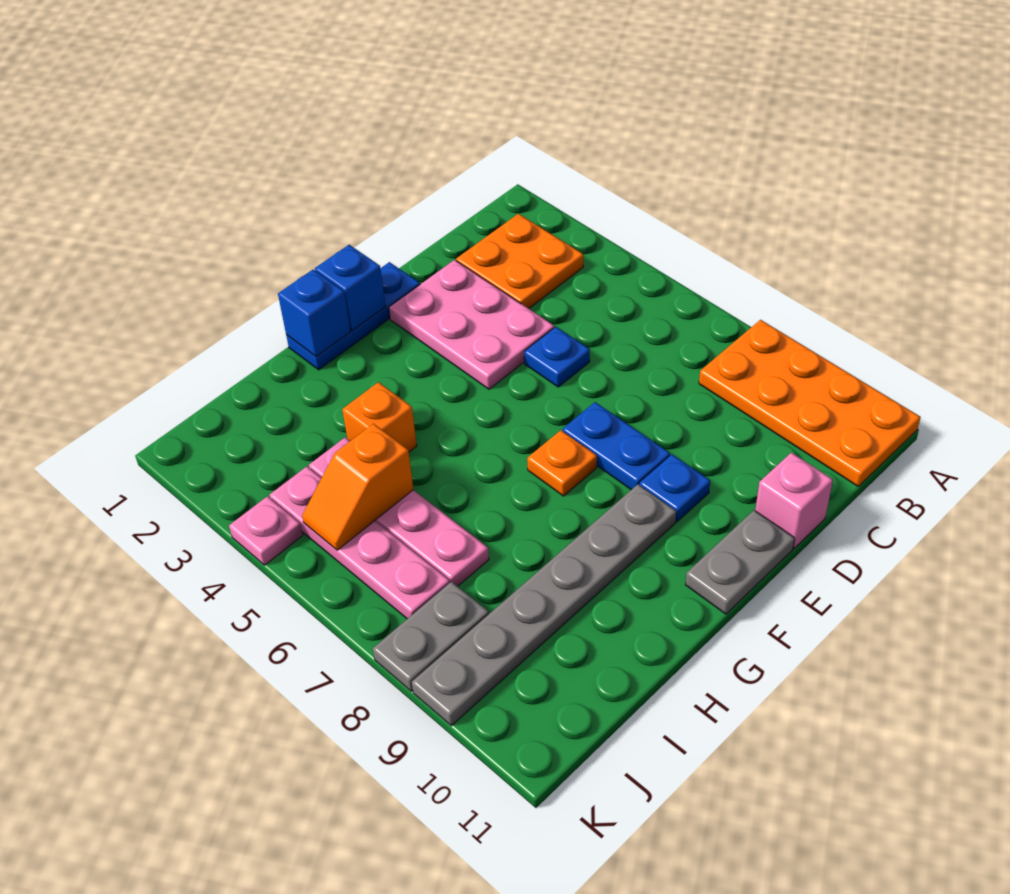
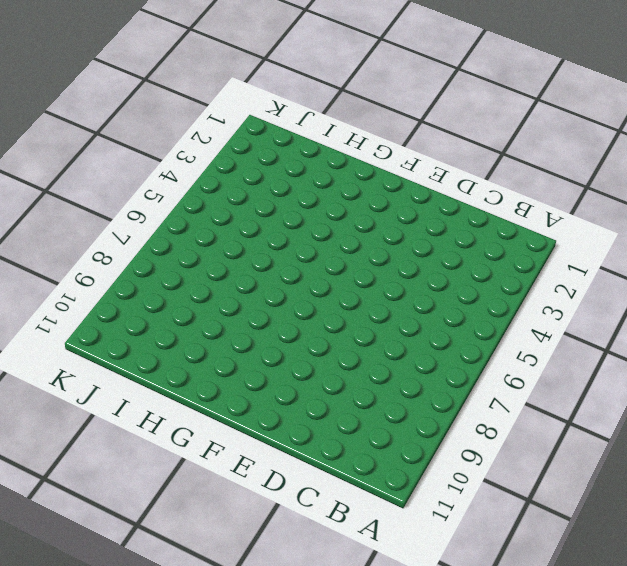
none -> orange plate A8:B11 level 1
none -> orange plate B2:C3 level 1
none -> pink plate D2:E4 level 1

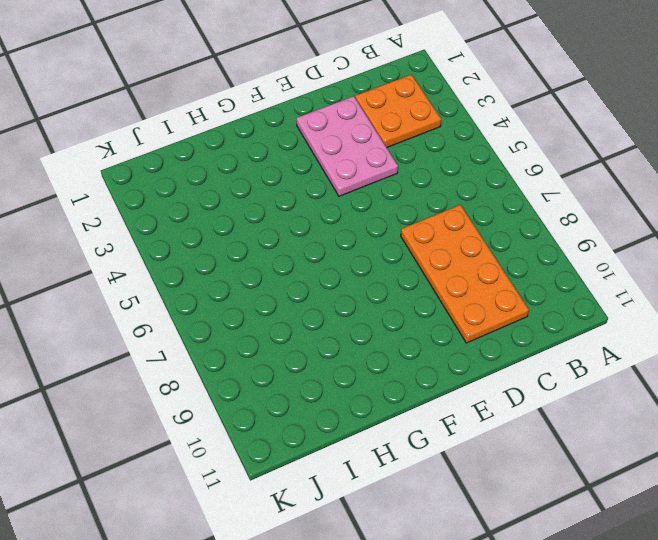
orange plate C7:D10 level 1 -> orange plate A8:B11 level 1
none -> blue plate D5 level 1
none -> pink brick D11 level 1
none -> blue plate E1:G1 level 1

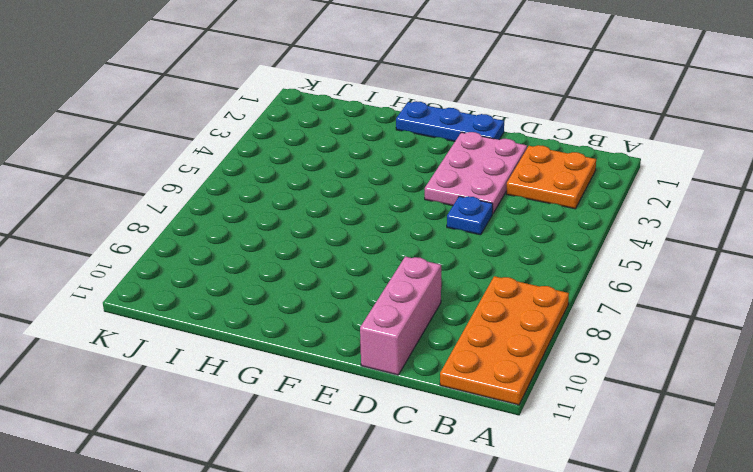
pink brick D9:D11 level 1 -> pink brick D11 level 1
none -> blue plate E7:E8 level 1
none -> blue plate E9 level 1
none -> grey plate E11:F11 level 1

